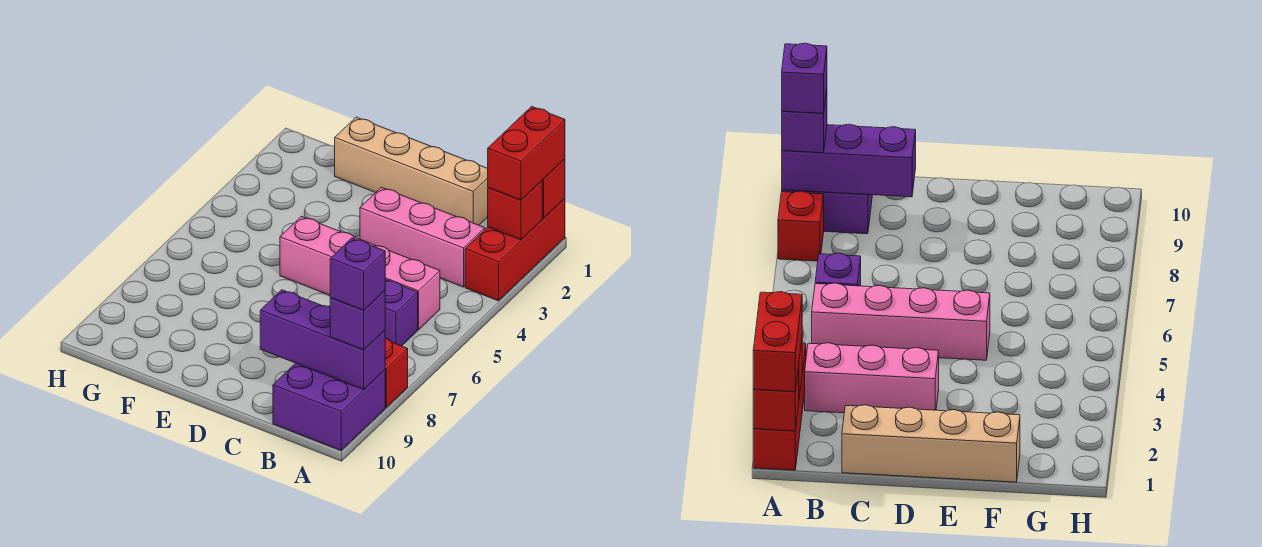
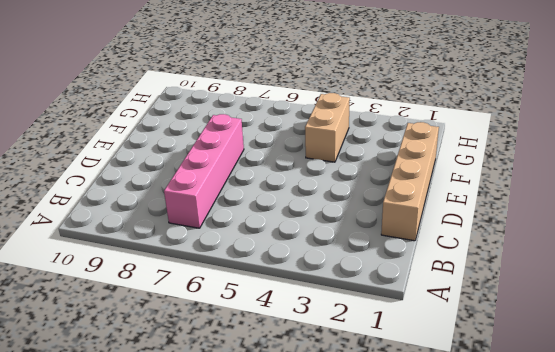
pink brick B7:E7 level 1 -> pink brick B5:E5 level 1
tan brick F4:G4 level 1 -> none
none -> red brick A1:A3 level 1
none -> red brick A8 level 1
none -> purple brick A9:B10 level 1

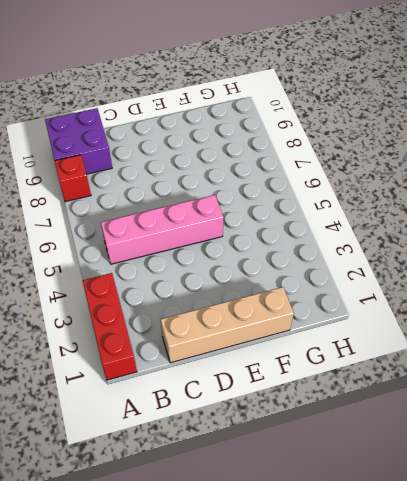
none -> pink brick B3:D3 level 1
none -> purple brick B6 level 1
none -> red brick A1 level 2

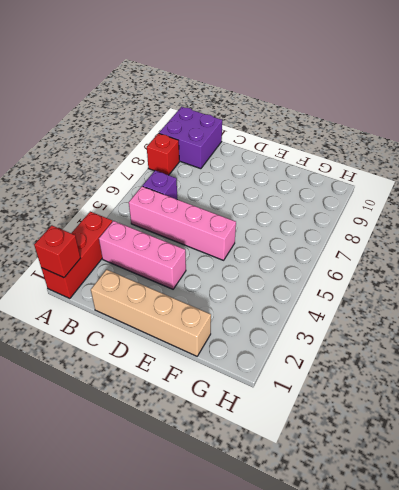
none -> red brick A2 level 2
none -> purple brick A9:C9 level 2
none -> red brick A1:A2 level 3

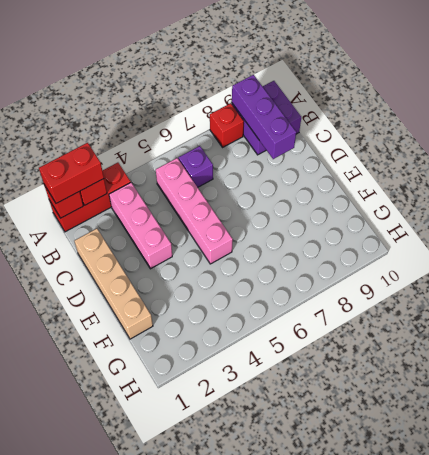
none -> purple brick A9 level 3
none -> purple brick A9 level 4

